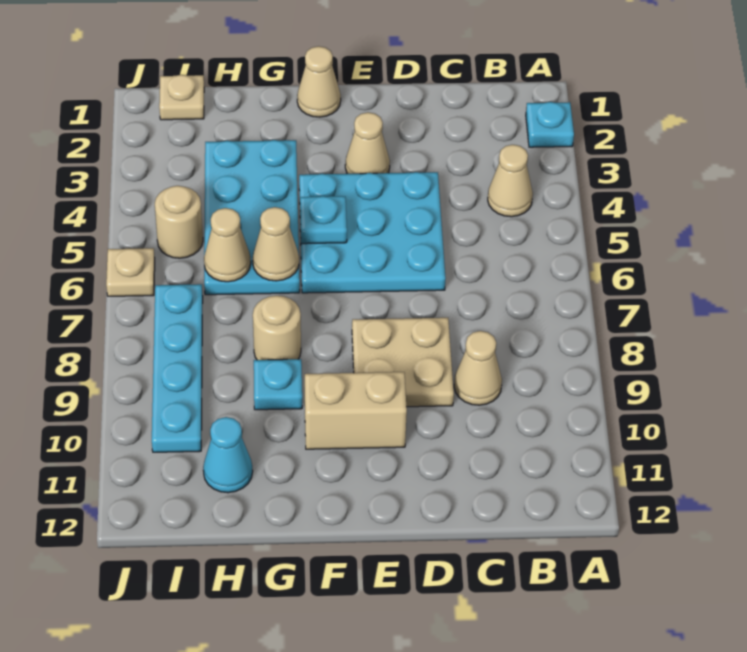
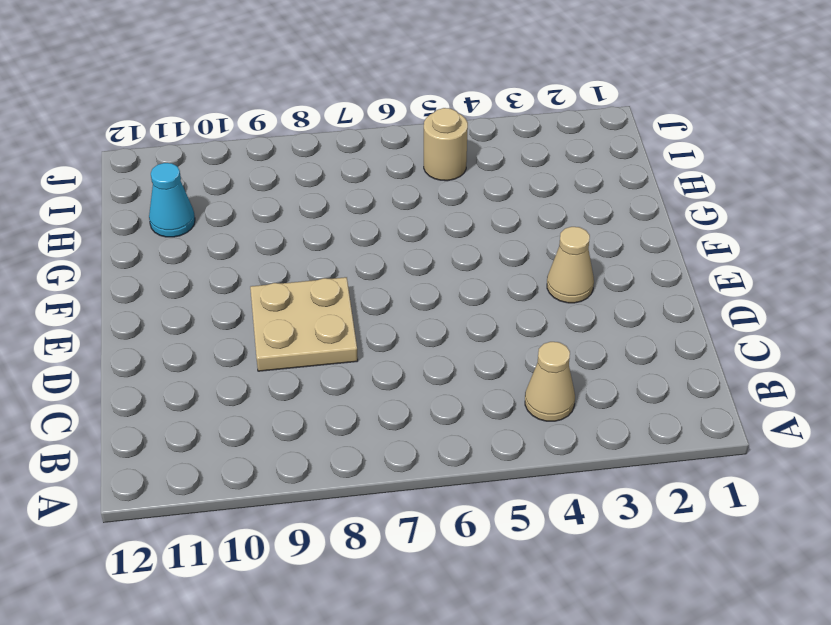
none -> cyan plate A2 level 1
none -> tan cone C9 level 1
none -> cyan plate D4:F6 level 1

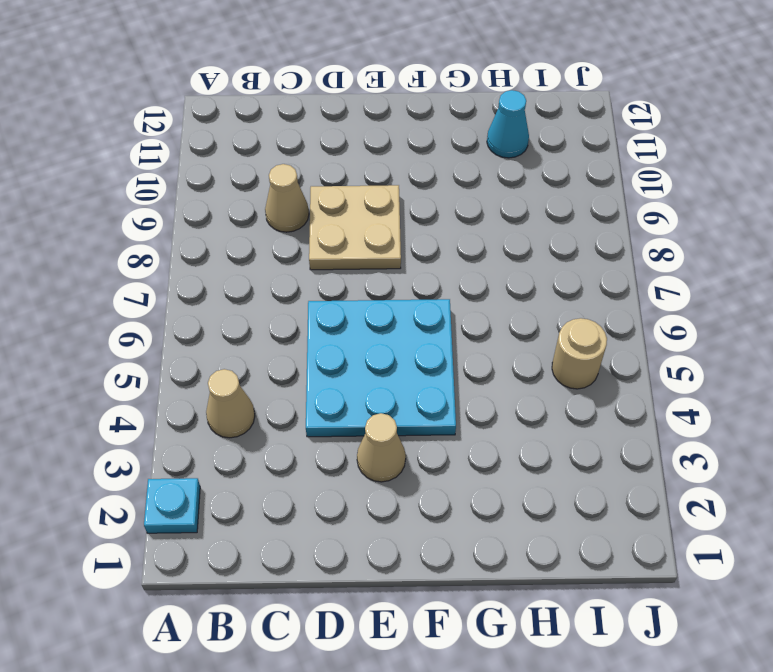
none -> tan brick E10:F10 level 1
none -> tan cone F1 level 1
none -> cyan plate G3:H6 level 1

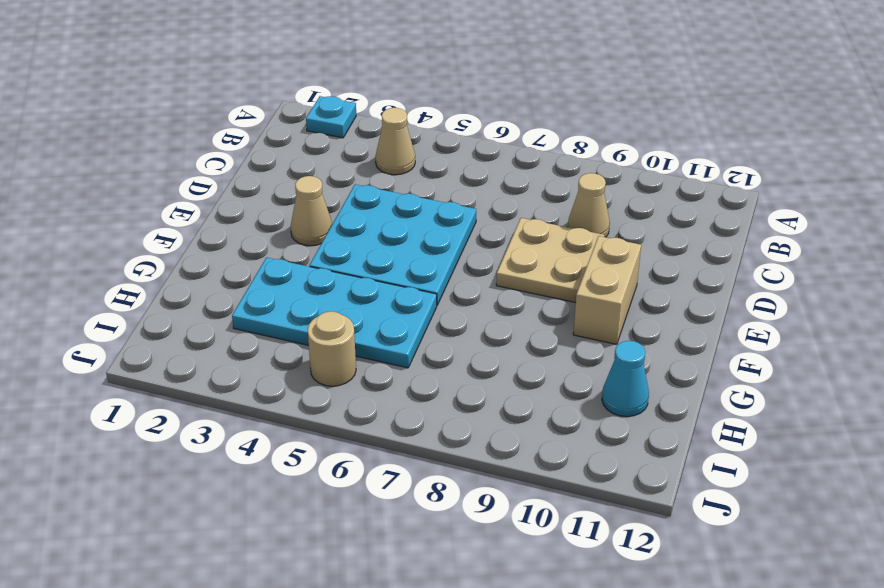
none -> tan cone F1 level 1
none -> tan round brick G8 level 1
none -> cyan plate G9 level 1

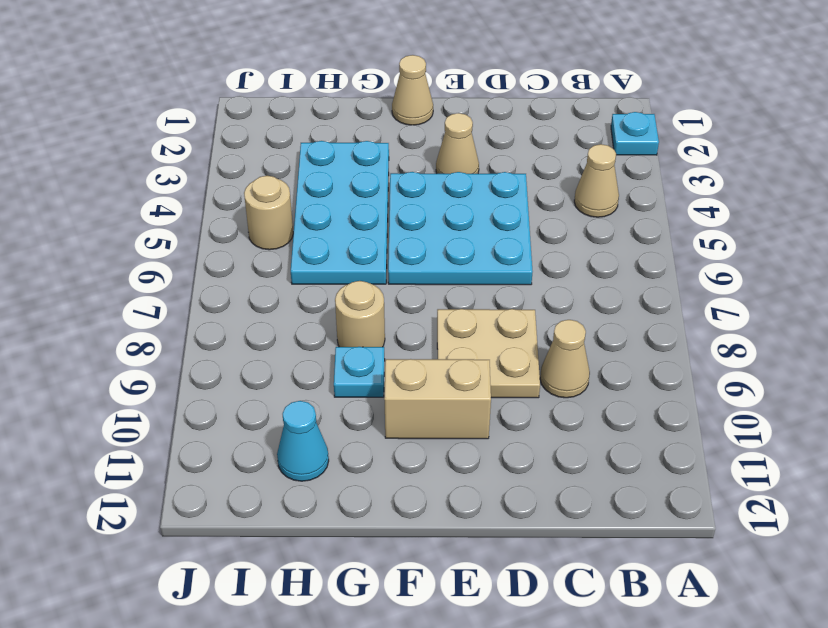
none -> tan plate I1 level 1
none -> cyan plate I7:I10 level 1
none -> tan plate J6 level 1

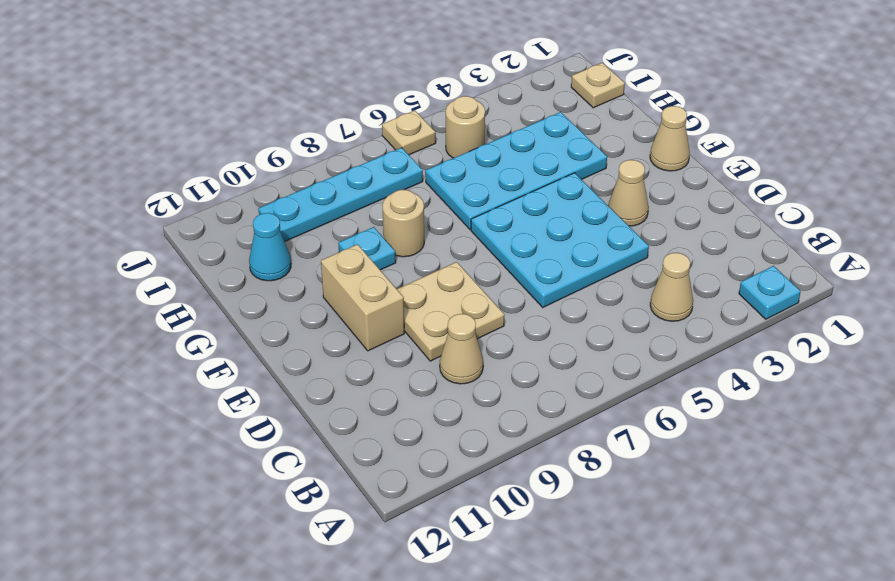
none -> cyan plate F5 level 2
none -> tan cone G6 level 2
none -> tan cone H6 level 2

